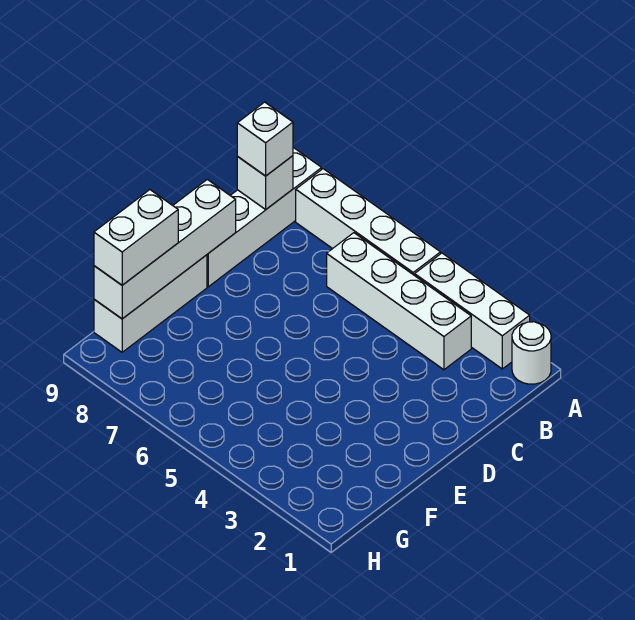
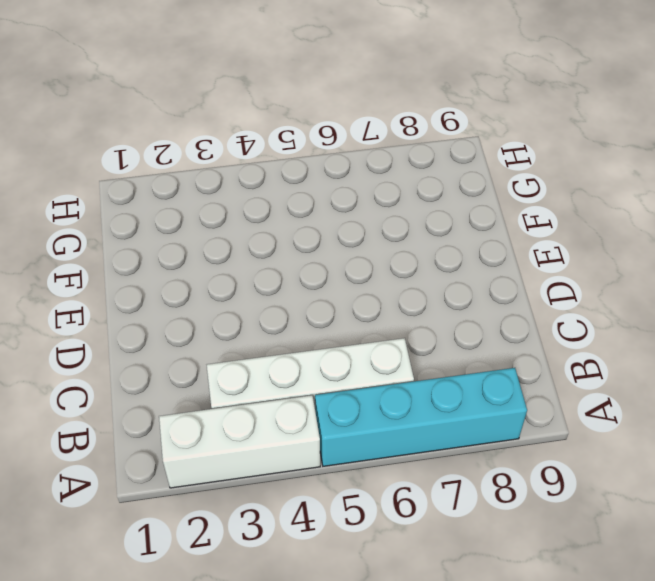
cyan brick A5:A8 level 1 -> white brick A5:A8 level 1
none -> white round brick A1 level 1
none -> white brick A9:D9 level 1

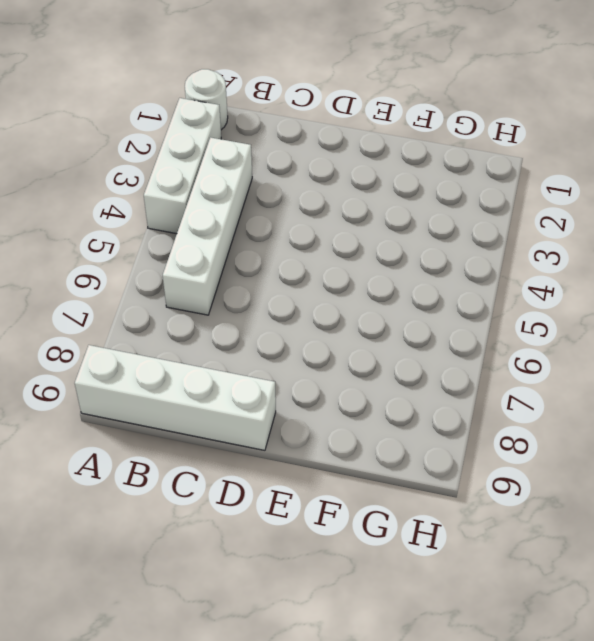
none -> white brick A5:A8 level 1
none -> white brick E9:G9 level 1

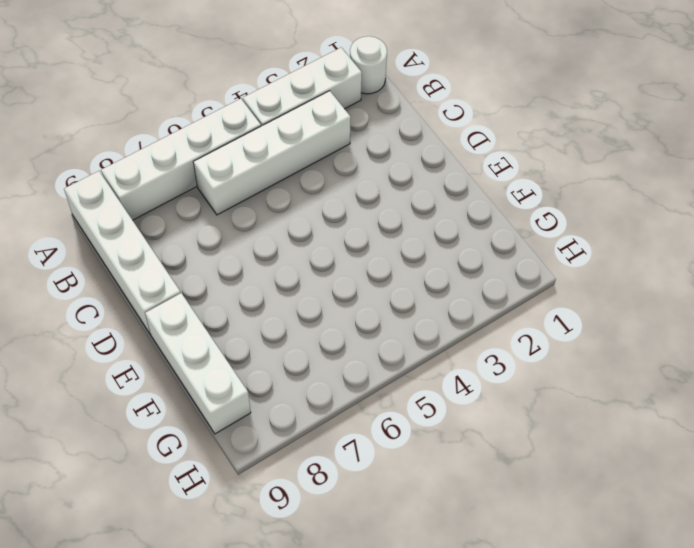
none -> white brick B9 level 2
none -> white brick D9:G9 level 2

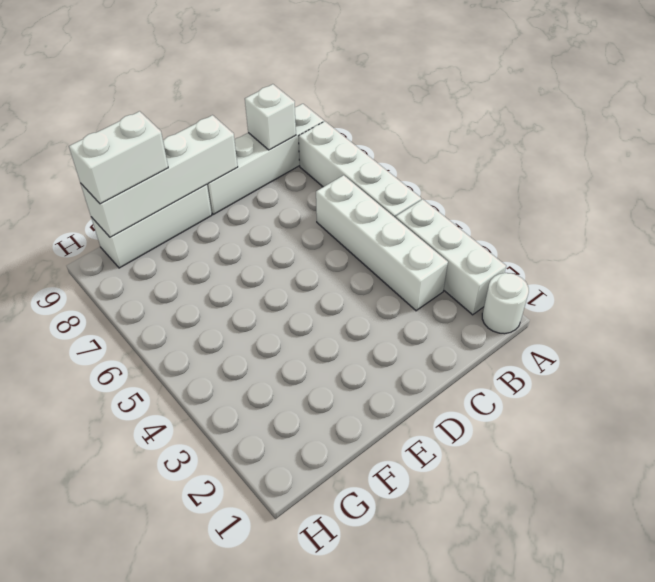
none -> white brick B9 level 3

